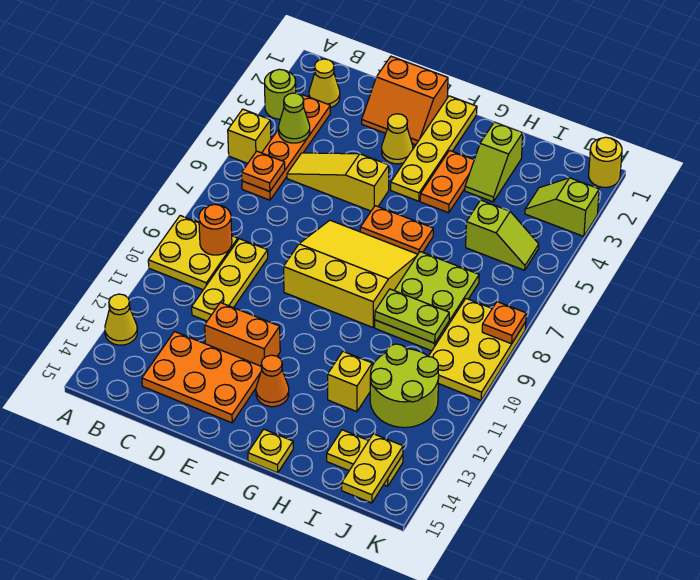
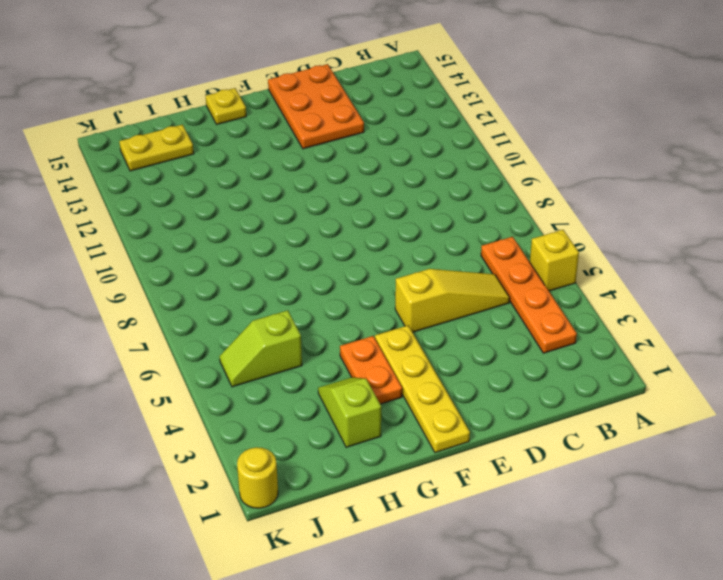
orange plate D13:E15 level 1 -> orange plate C13:E14 level 1
none -> lime round brick A3 level 1
none -> yellow plate A9:B10 level 1
none -> yellow cone A13 level 1
none -> yellow cone B2 level 1

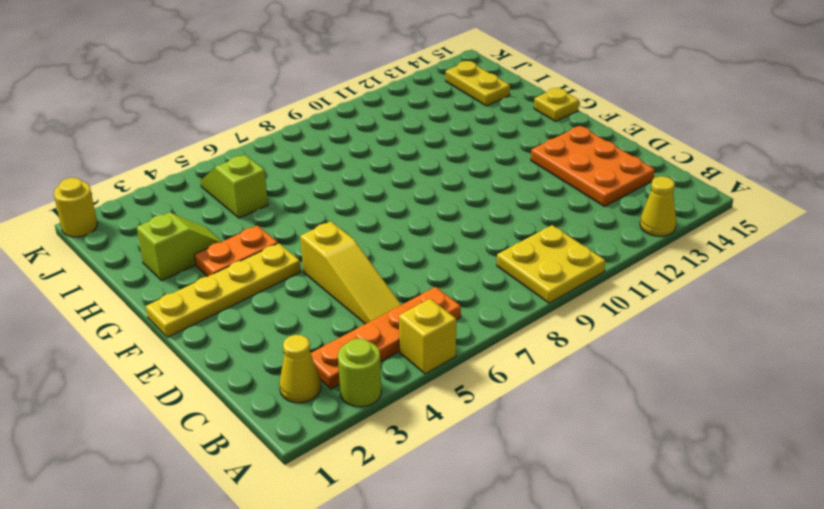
none -> yellow plate C9:C11 level 1
none -> orange slope D1:E2 level 1 top 1
none -> orange brick D12:E12 level 1
none -> yellow cone E3 level 1

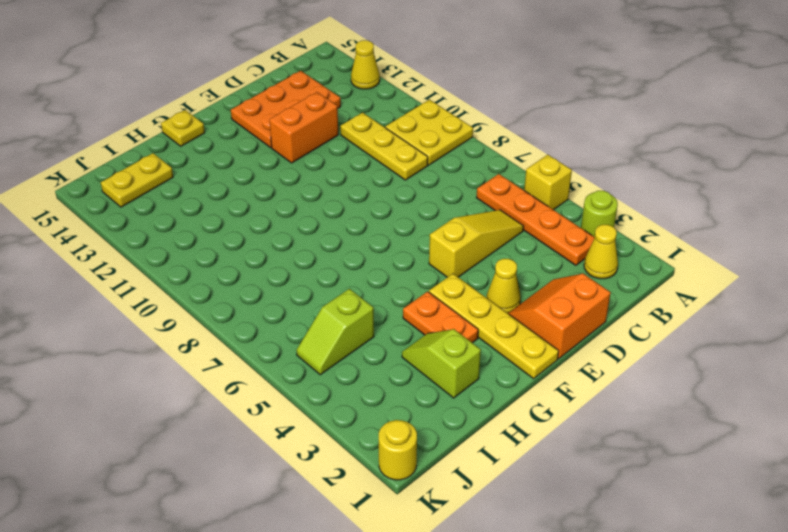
none -> yellow slope E7:G9 level 1 top 9
none -> orange plate F6:G6 level 1
none -> orange cone F13 level 1
none -> lime plate H7:I9 level 1

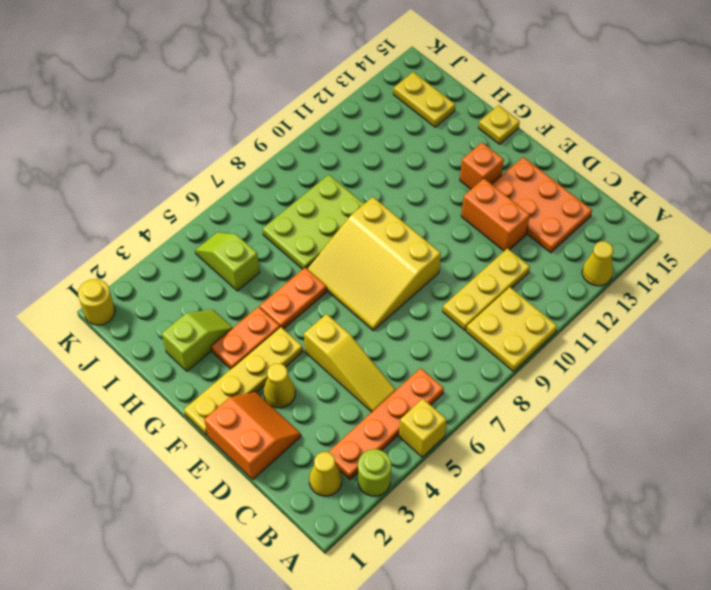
orange brick F13 level 1 -> orange cone F13 level 1
orange plate G5:G6 level 1 -> orange plate F6:G6 level 1
none -> yellow brick H12 level 1
none -> lime round brick I11:J12 level 1
none -> lime slope J3:K3 level 1 top K
none -> yellow plate J8:K10 level 1

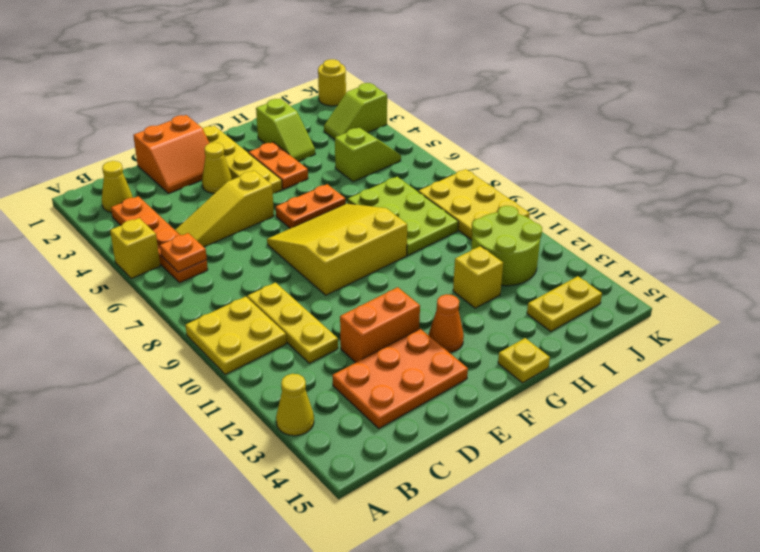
none -> lime round brick A3 level 1
none -> lime cone B4 level 2
none -> orange round brick B9 level 2
none -> lime plate H9:I9 level 2

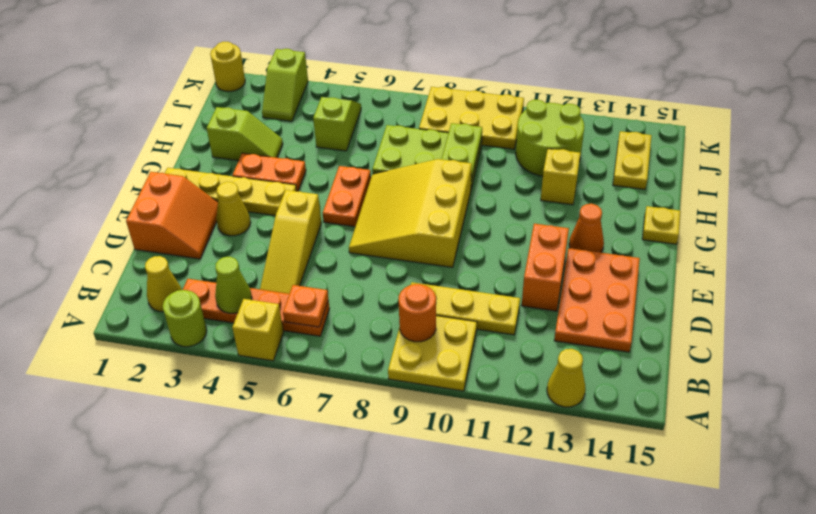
none -> yellow plate J14:J15 level 2
none -> orange plate K8 level 2

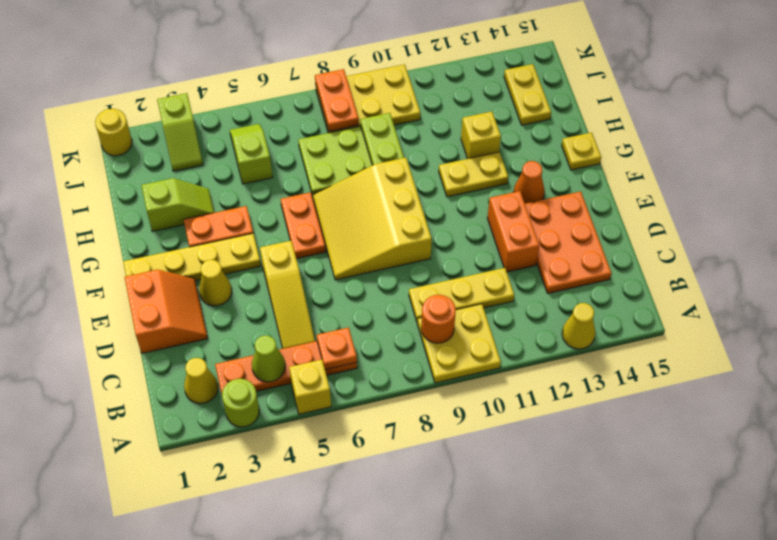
yellow plate G11:G12 level 1 -> yellow plate J14:J15 level 2
orange plate J8:K8 level 2 -> orange plate K8 level 2
none -> lime round brick I11:J12 level 1

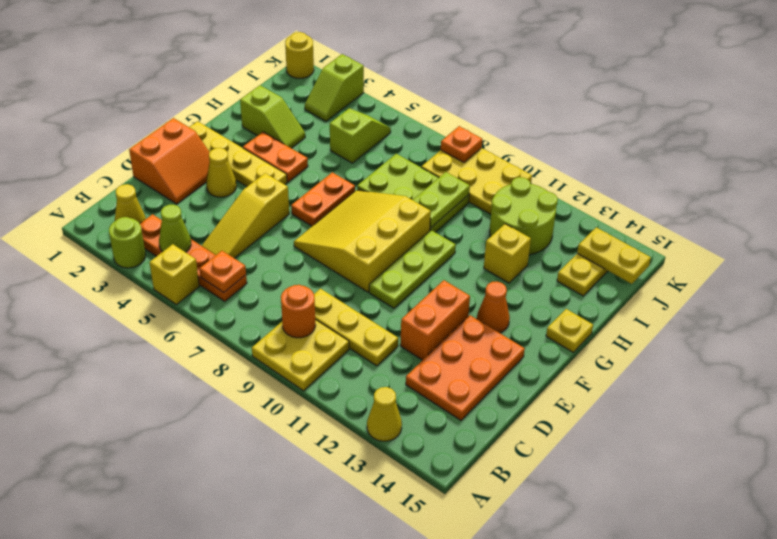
lime plate E10:G10 level 1 -> none

